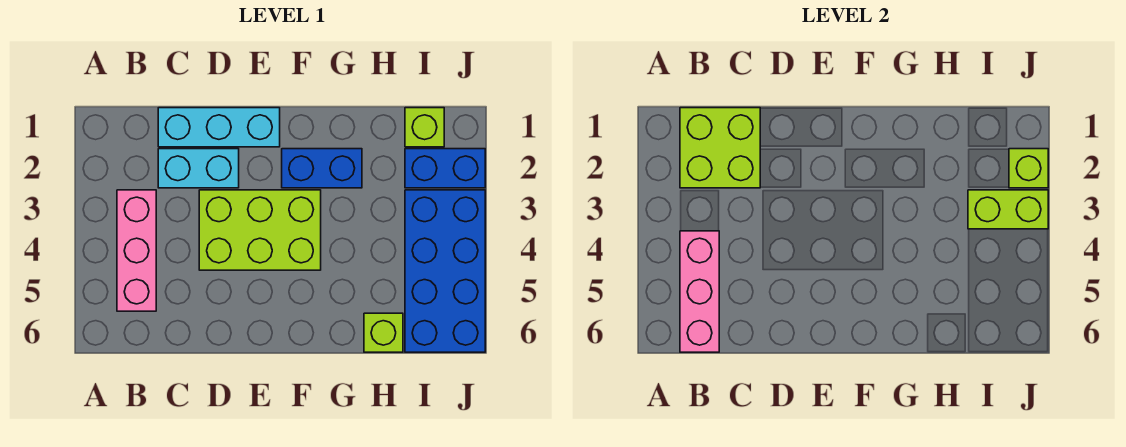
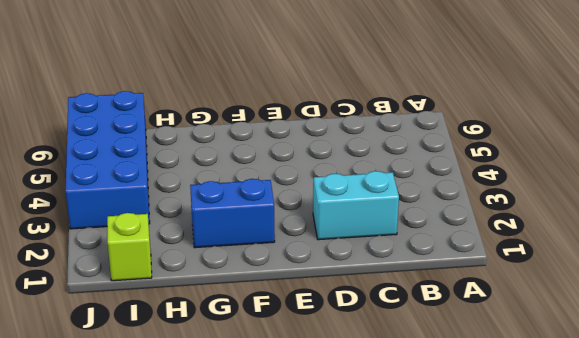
none -> pink brick B3:B5 level 1
none -> cyan brick C1:E1 level 1
none -> lime brick D3:F4 level 1

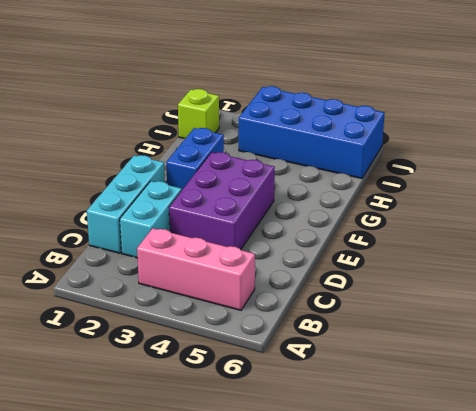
purple brick D3:F4 level 1 -> lime brick D3:F4 level 1
none -> lime brick H6 level 1
none -> blue brick I2:J2 level 1
none -> lime brick B1:C2 level 2

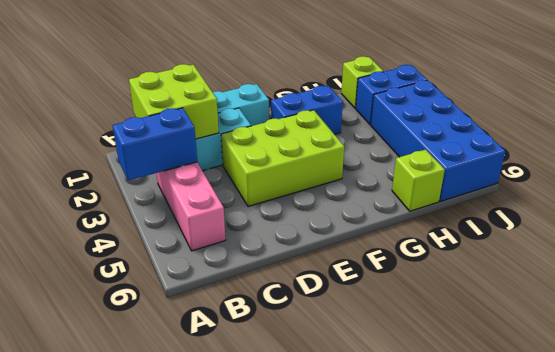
blue brick A3:B3 level 2 -> none
none -> pink brick B4:B6 level 2
none -> lime brick I3:J3 level 2
none -> lime brick J2 level 2

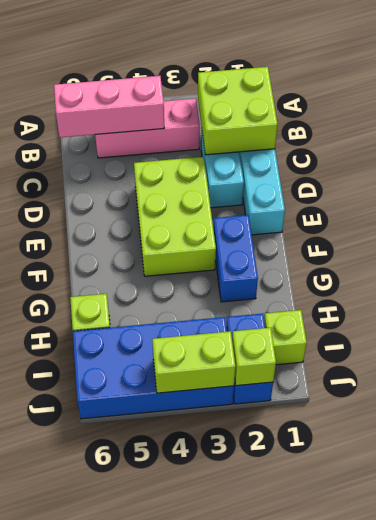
lime brick J3:J4 level 2 -> lime brick I3:J3 level 2

